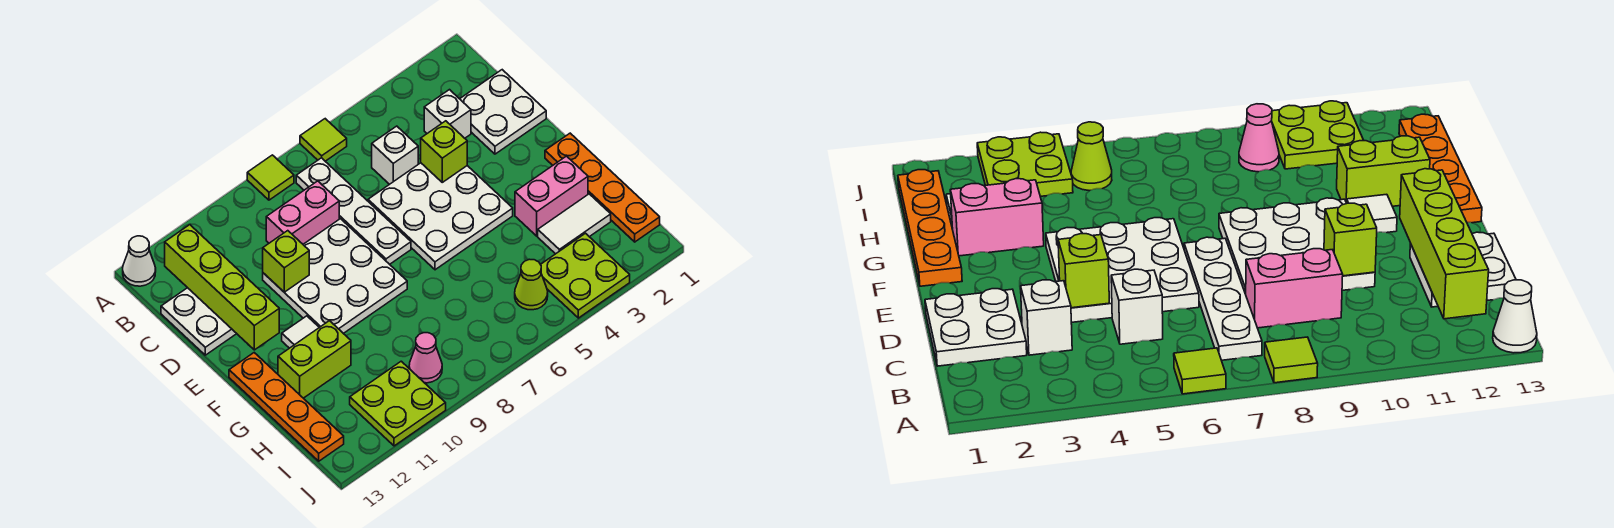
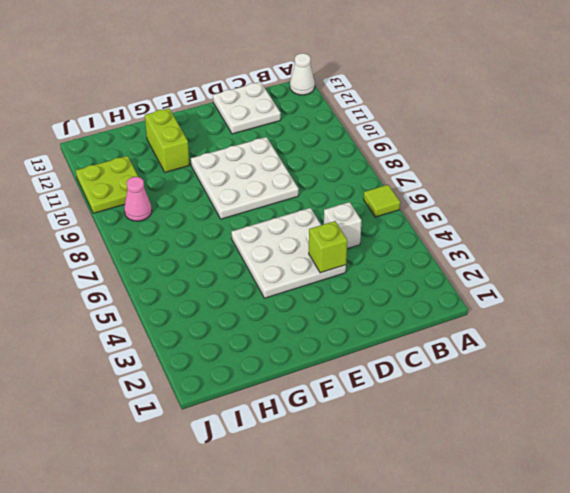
none -> lime tile A8 level 1
none -> white plate B7:E7 level 1
none -> white plate C1:D2 level 1

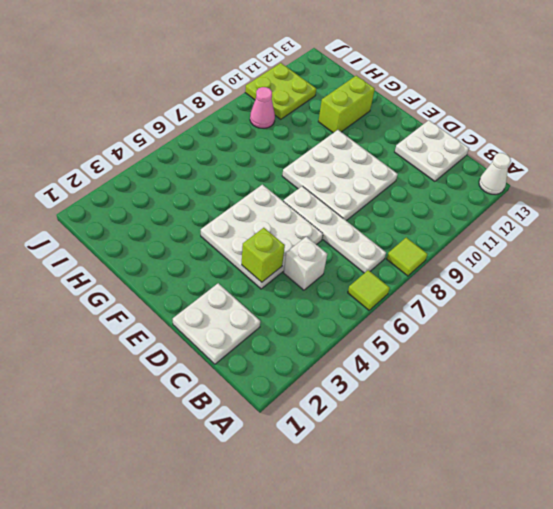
none -> white brick C3 level 1
none -> pink brick C8:C9 level 1
none -> orange plate F1:I1 level 1

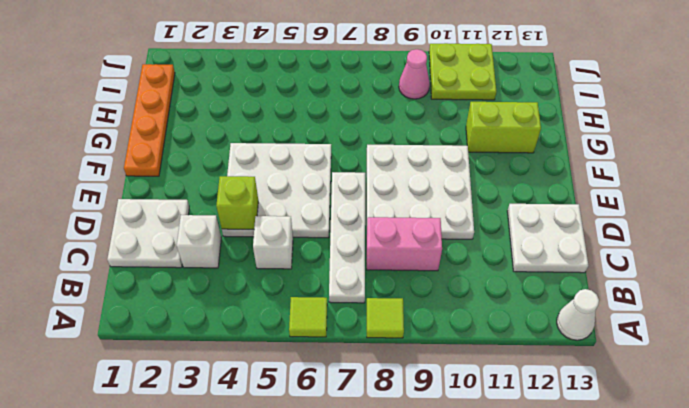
none -> white tile F11 level 1
none -> orange plate F13:I13 level 1
none -> pink brick G2:G3 level 1

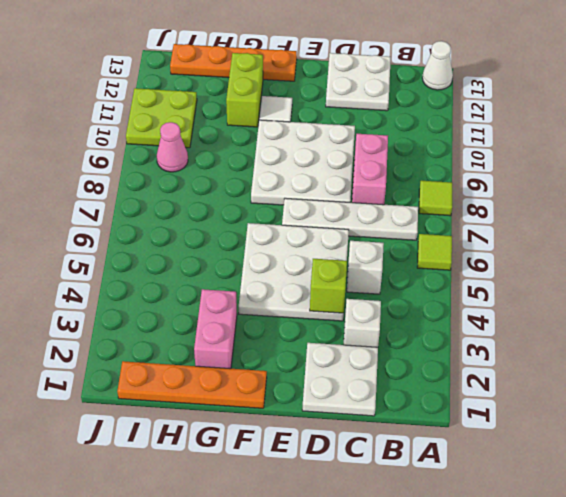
none -> white tile H2:H3 level 1
none -> lime plate I3:J4 level 1
none -> lime cone I5 level 1

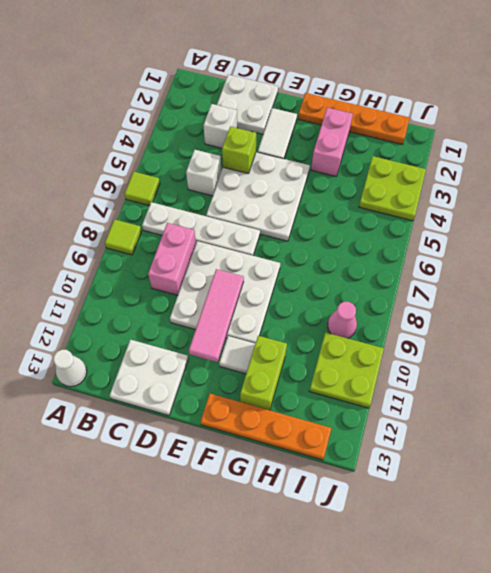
white tile E2:E3 level 1 -> white tile H2:H3 level 1
pink tile E9:E11 level 2 -> none
none -> lime cone I5 level 1
none -> lime brick B12:E12 level 2
none -> lime brick D10 level 2

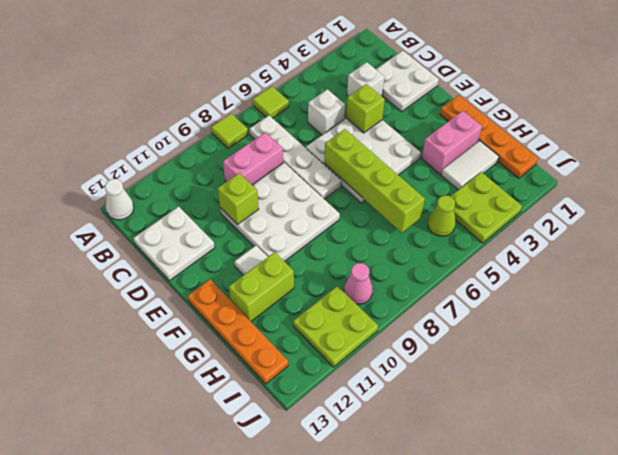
lime brick E6:H6 level 2 -> lime brick B12:E12 level 2

